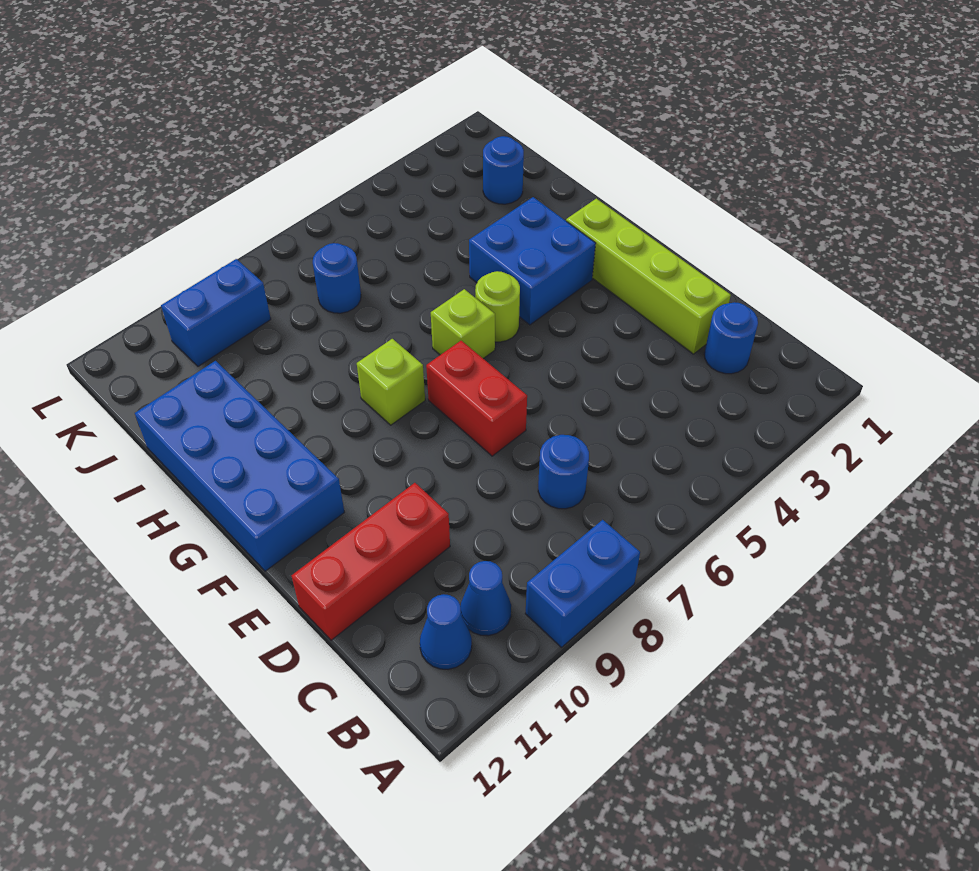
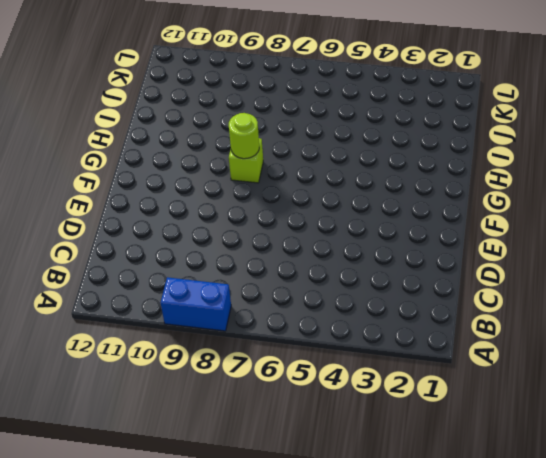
lime round brick G8 level 2 -> lime round brick G5 level 1
none -> blue cone B10 level 1
none -> blue cone B11 level 1
none -> blue round brick C2 level 1

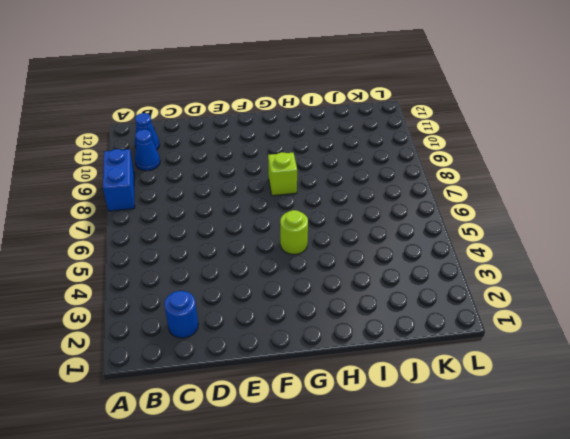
none -> blue round brick C7 level 1
none -> lime brick D2:G2 level 1
none -> red brick D10:D12 level 1

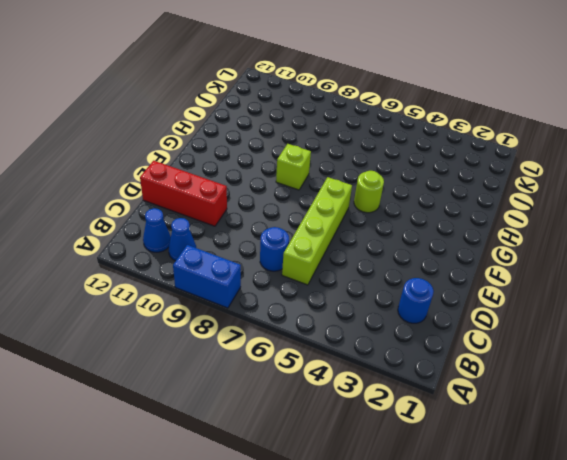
lime brick C6:F6 level 1 -> lime brick D2:G2 level 1
none -> red brick E7:F7 level 1
none -> blue brick F11:I12 level 1
none -> blue brick G3:H4 level 1

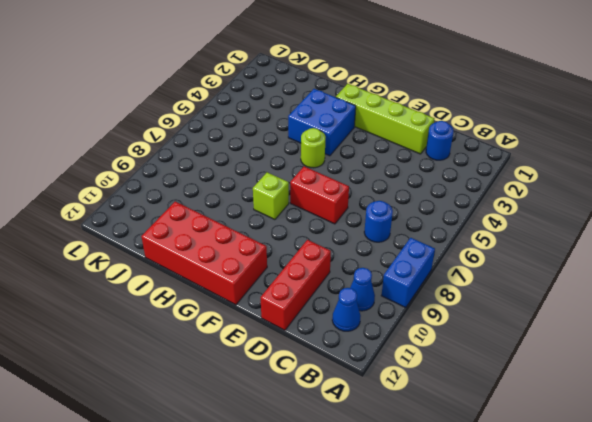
red brick F11:I12 level 1 -> blue brick F11:I12 level 1
none -> lime brick G6 level 1
none -> blue round brick J2 level 1
none -> blue round brick J7 level 1

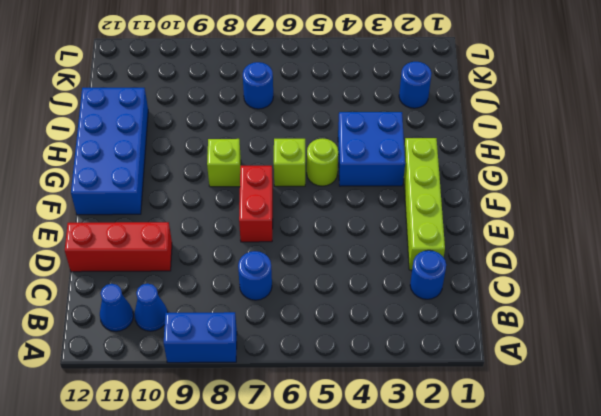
none -> blue brick K9:K10 level 1

